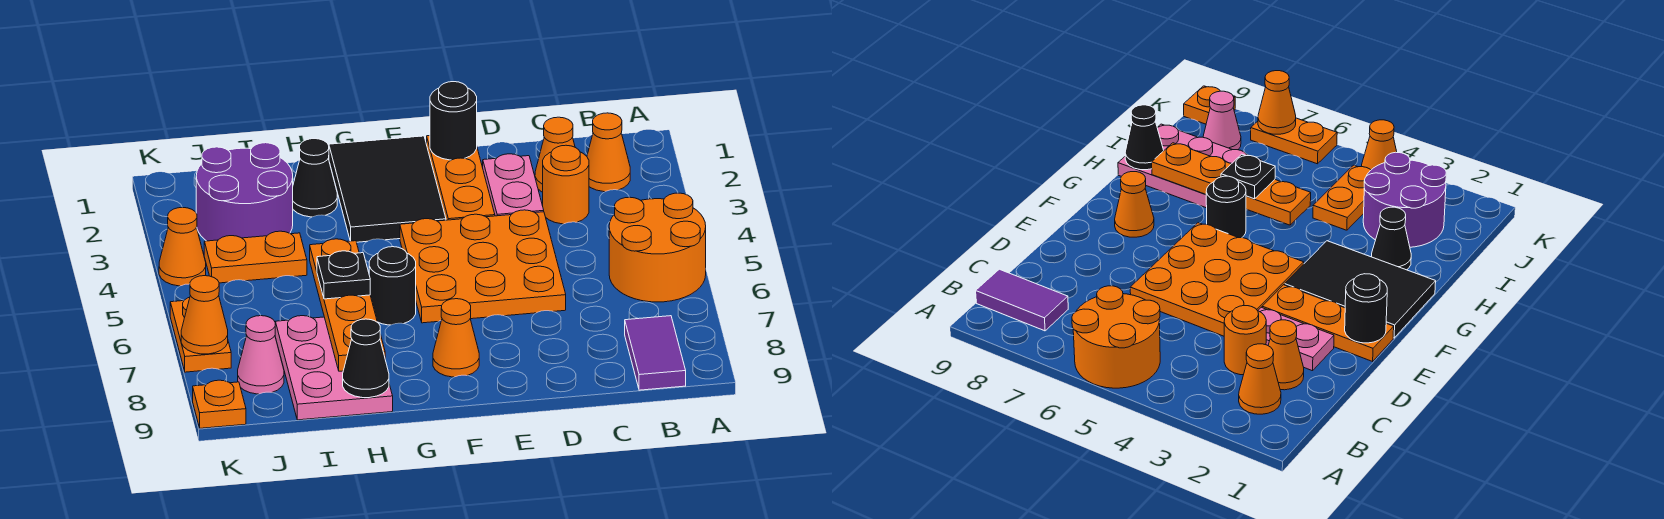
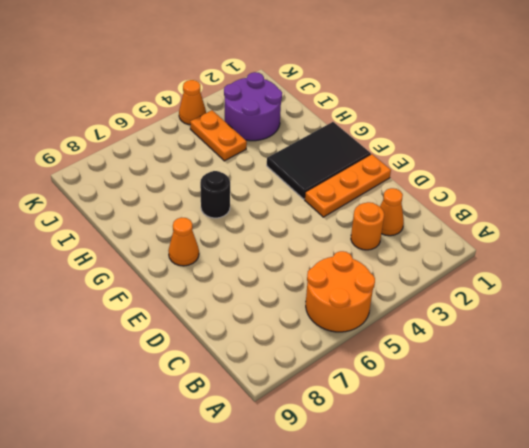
none -> orange cone B2 level 1
none -> purple tile B8:B9 level 1
none -> pink plate D2:D3 level 1

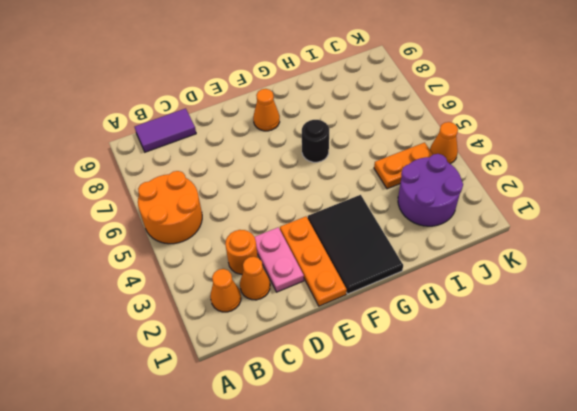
purple tile B9:C9 level 1 -> purple tile B8:B9 level 1
none -> orange plate D4:F6 level 1
none -> black cone H2 level 1
none -> pink plate H7:I9 level 1

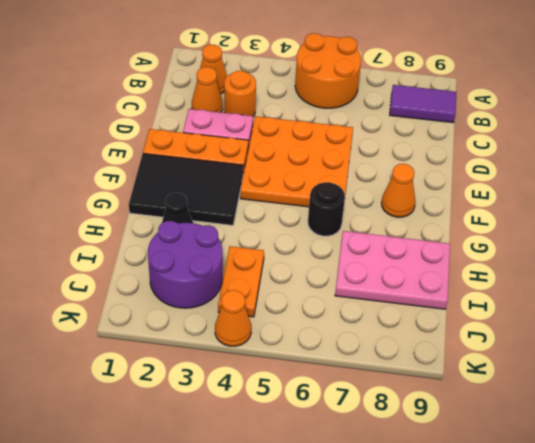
none -> pink cone J8 level 1
none -> orange plate K6:K7 level 1
none -> orange plate K9 level 1

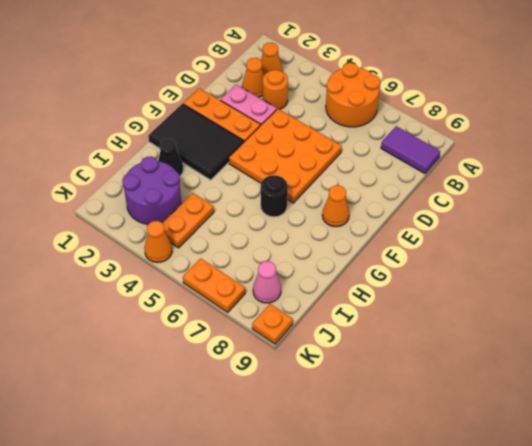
none -> pink plate H7:I9 level 1
none -> black round brick E1 level 2
none -> orange plate H5:H8 level 2

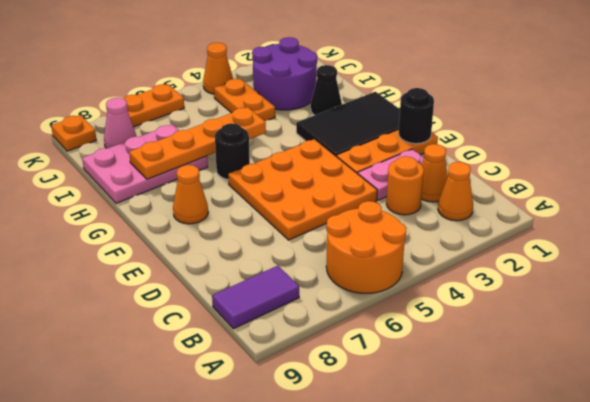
none -> black cone H9 level 2
none -> orange cone K7 level 2
none -> black plate H6 level 3

